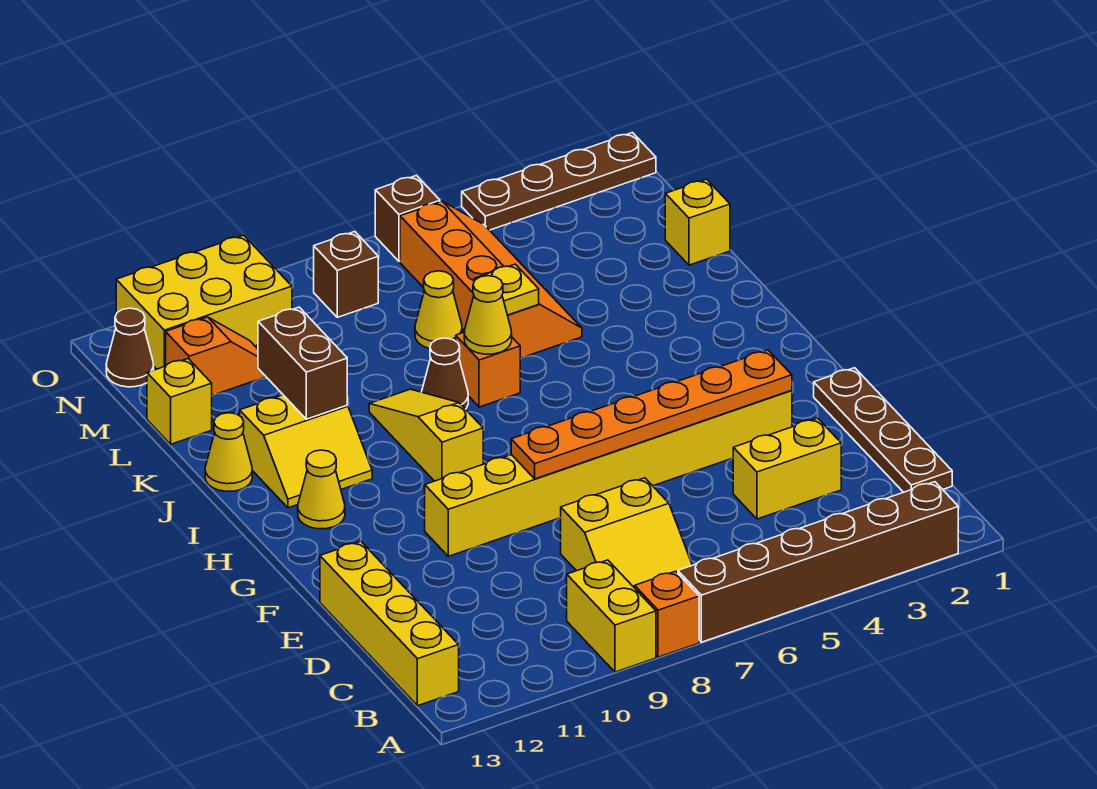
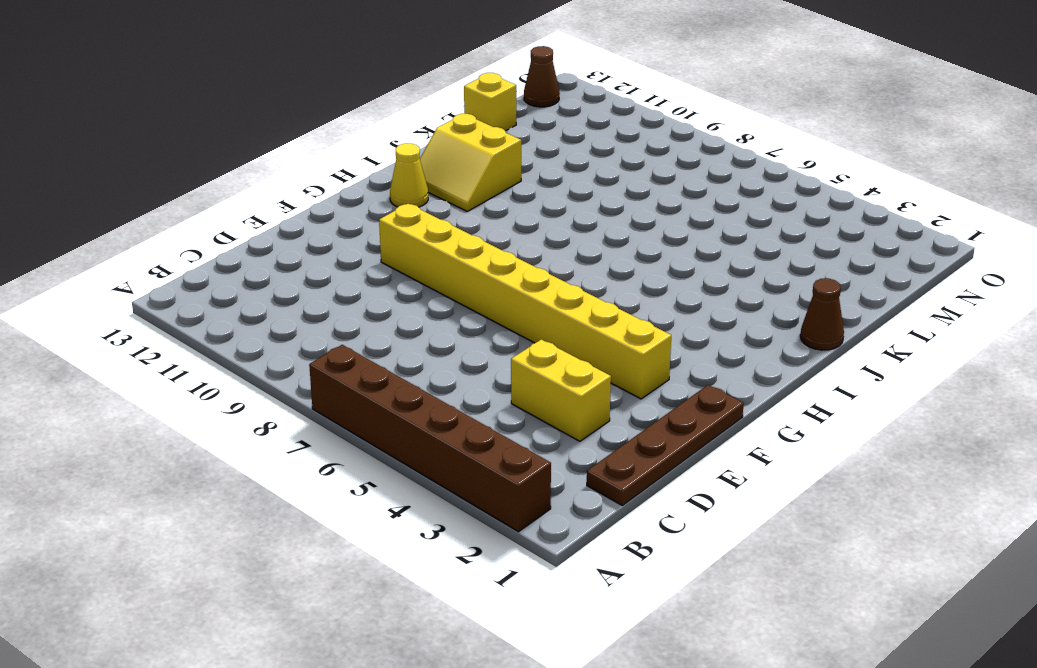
brown cone J1 level 1 -> brown cone J8 level 1
none -> orange brick A8 level 1
none -> yellow brick A9:B9 level 1
none -> yellow brick B13:E13 level 1

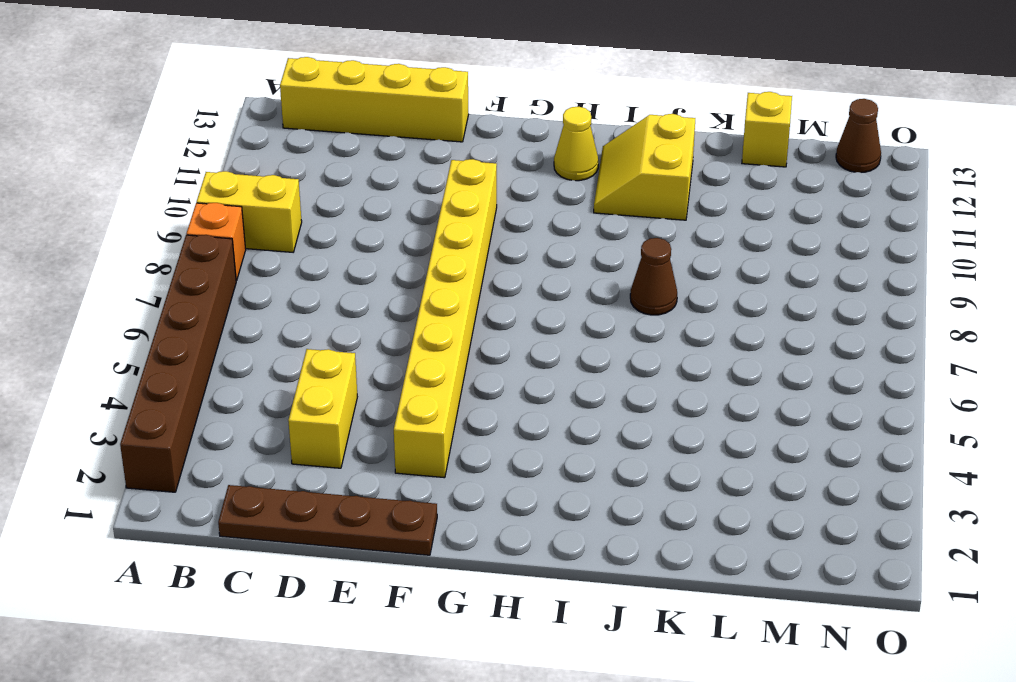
none -> yellow slope C7:D8 level 1 top D
none -> yellow slope H9:J9 level 1 top H
none -> orange brick J7 level 1

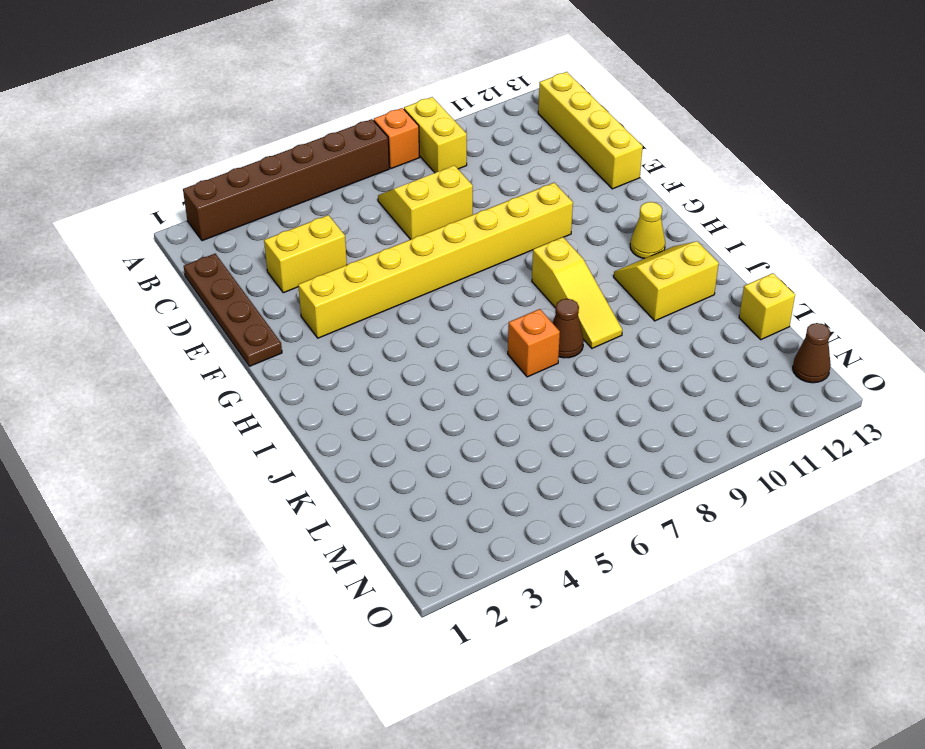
none -> yellow cone J13 level 1
none -> orange slope K5:N6 level 1 top 6
none -> yellow brick L1 level 1

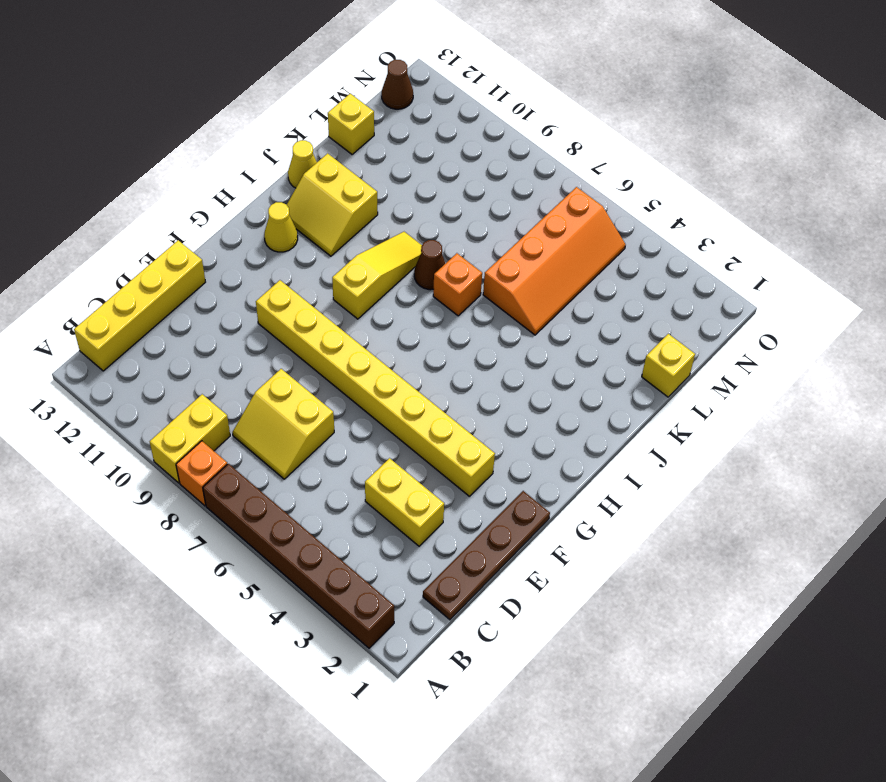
none -> yellow cone L7 level 1
none -> orange slope M11:M12 level 1 top 12
none -> brown brick N8 level 1

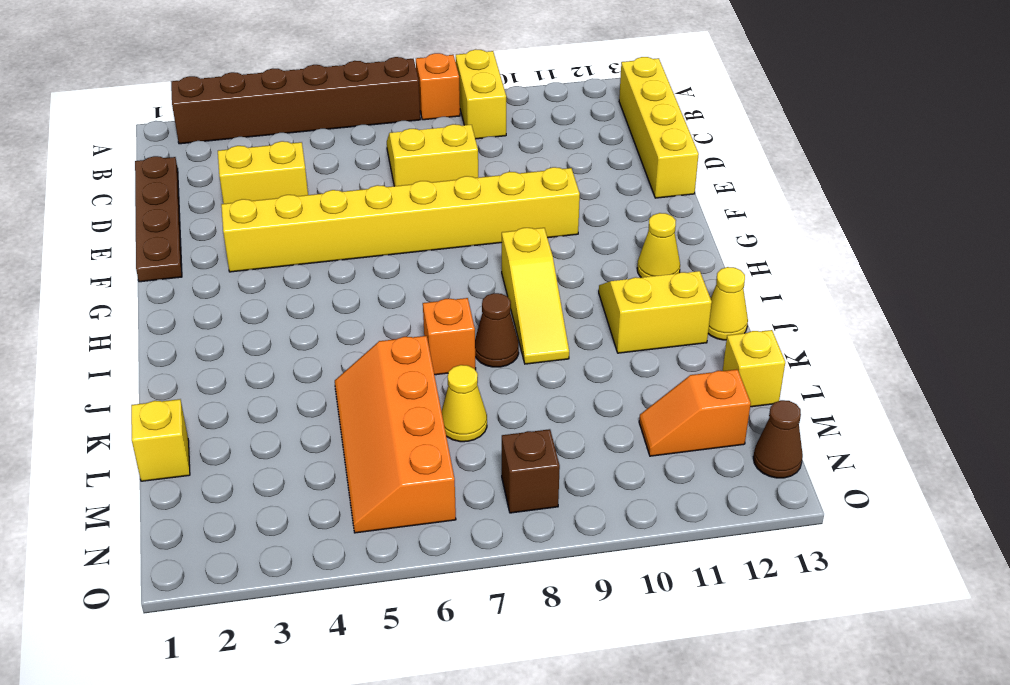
none -> yellow brick N10:O12 level 1
none -> brown plate O1:O4 level 1
none -> brown brick O6 level 1

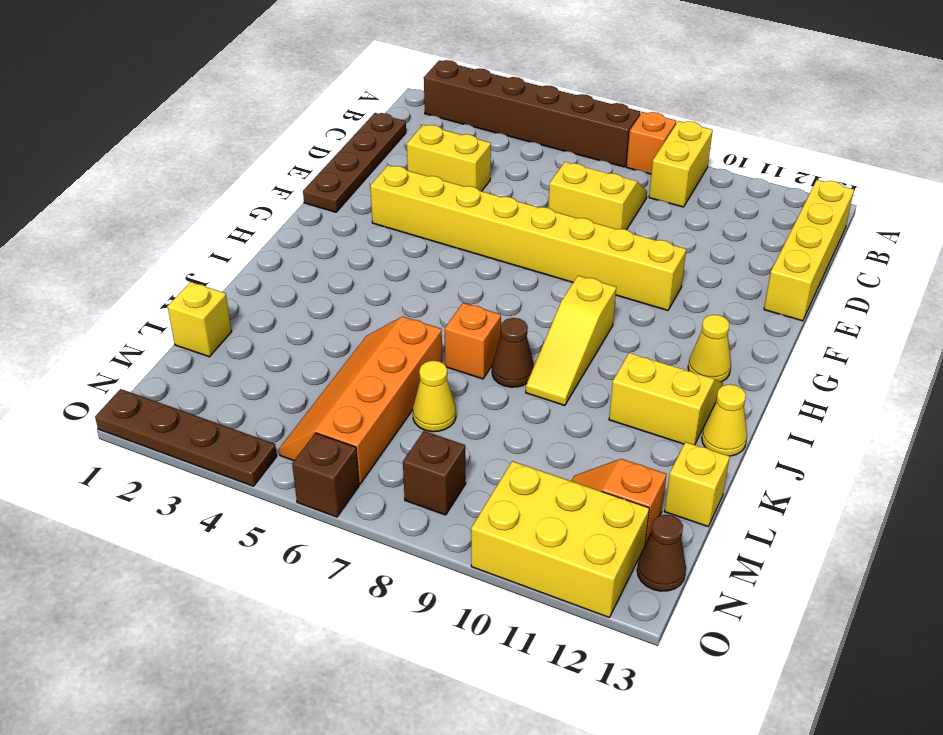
none -> orange plate F3:F8 level 2
none -> yellow cone J7 level 2
none -> brown brick J11:K11 level 2

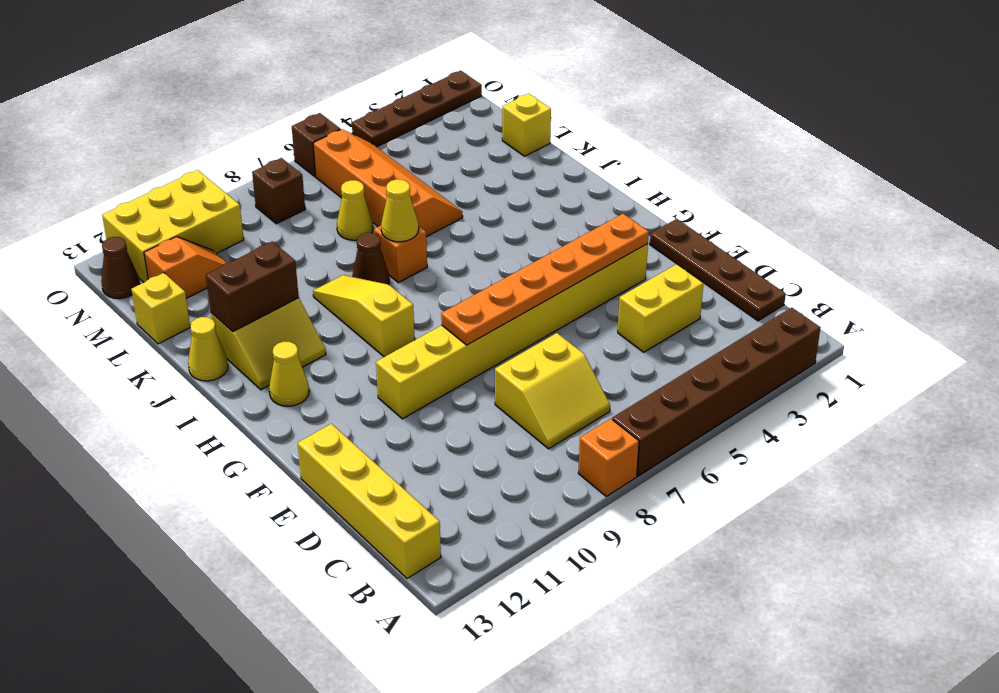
brown brick J11:J12 level 2 -> brown brick J11:K11 level 2
none -> yellow brick A9:B9 level 1
none -> yellow plate K6 level 2

